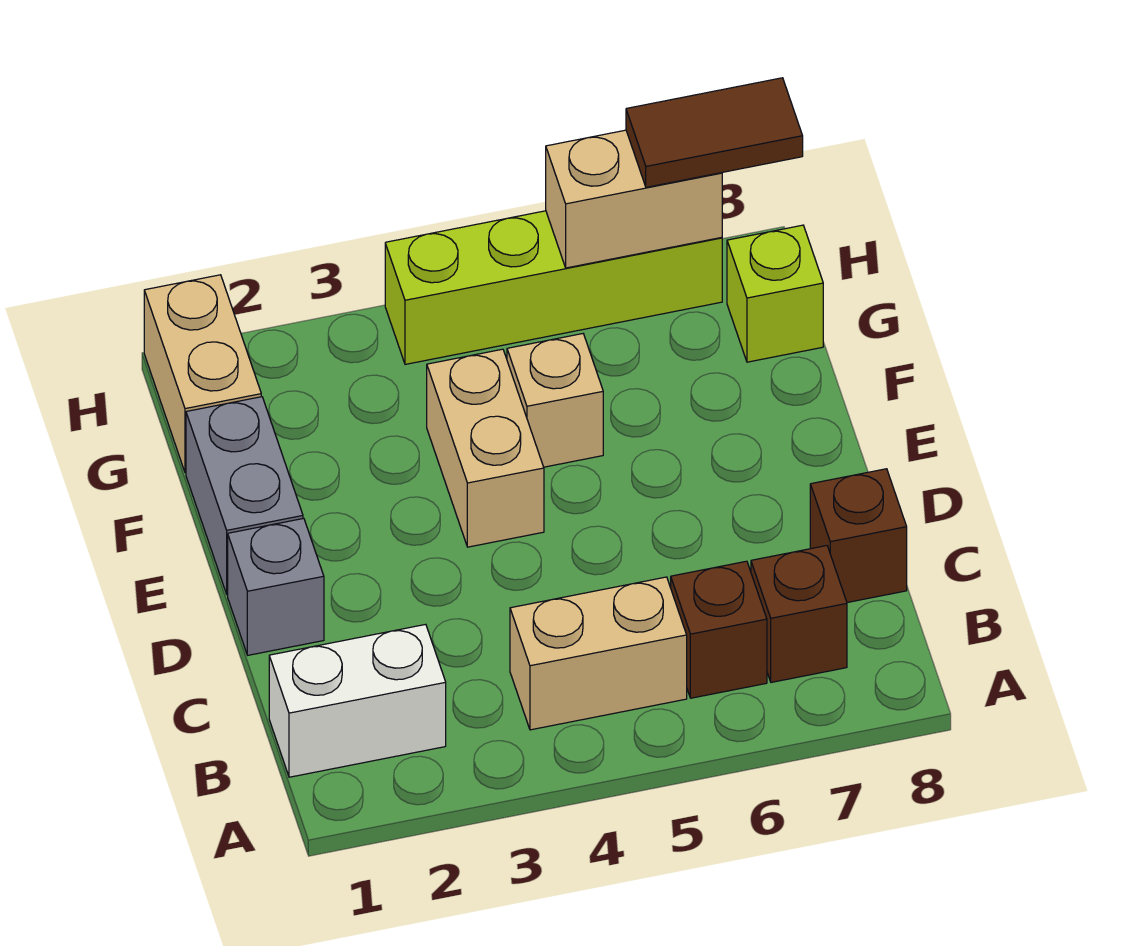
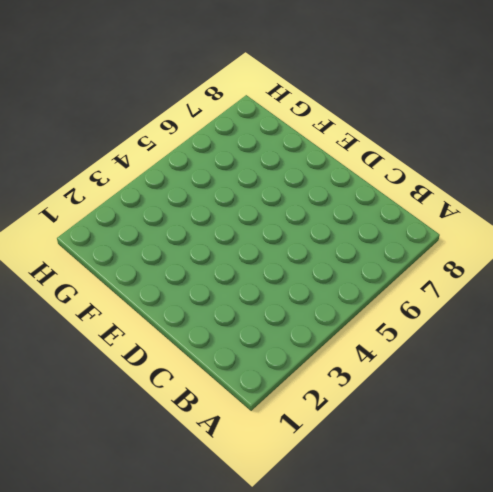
none -> white brick B1:B2 level 1
none -> tan brick B4:B5 level 1
none -> brown brick B6 level 1

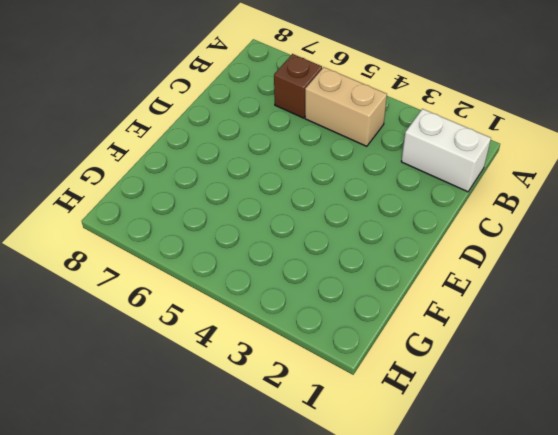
none -> brown brick B7 level 1
none -> brown brick C8 level 1
none -> grey brick D1 level 1

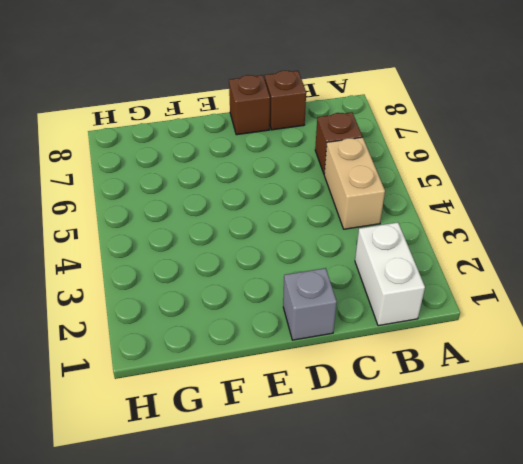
brown brick D8 level 1 -> brown brick B7 level 1
none -> grey brick E1:F1 level 1
none -> tan brick E4:F4 level 1
none -> tan brick F5 level 1

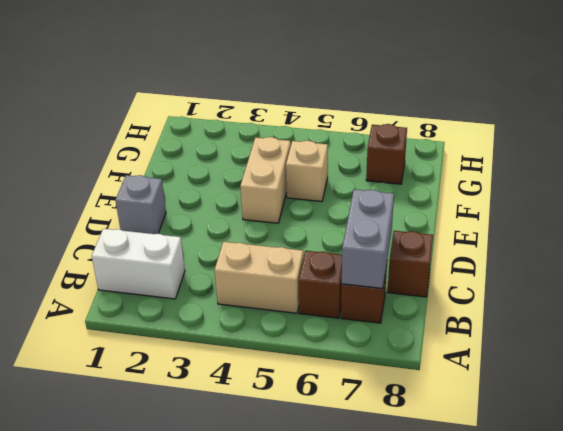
grey brick B7:C7 level 2 -> grey brick E1:F1 level 1
brown brick G7 level 1 -> none
none -> tan brick G1:H1 level 1
none -> lime brick G8 level 1
none -> lime brick H4:H7 level 1

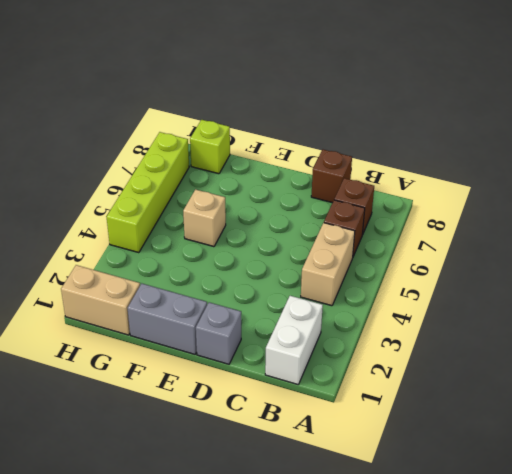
none -> tan brick E4:F4 level 1
none -> tan brick H6:H7 level 2
none -> brown tile H7:H8 level 3

